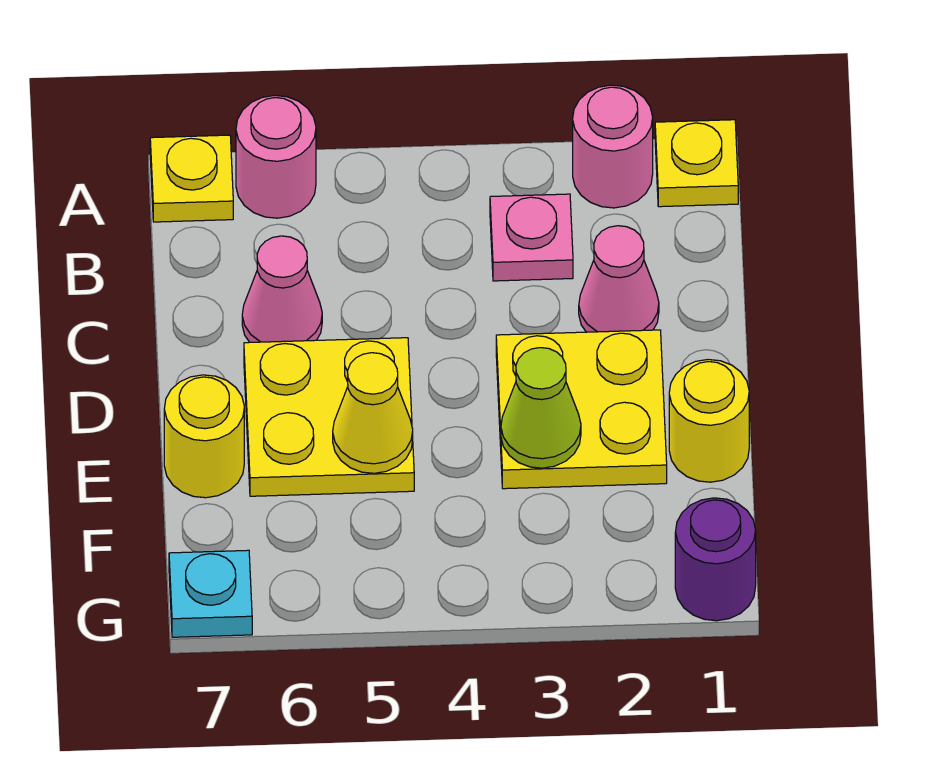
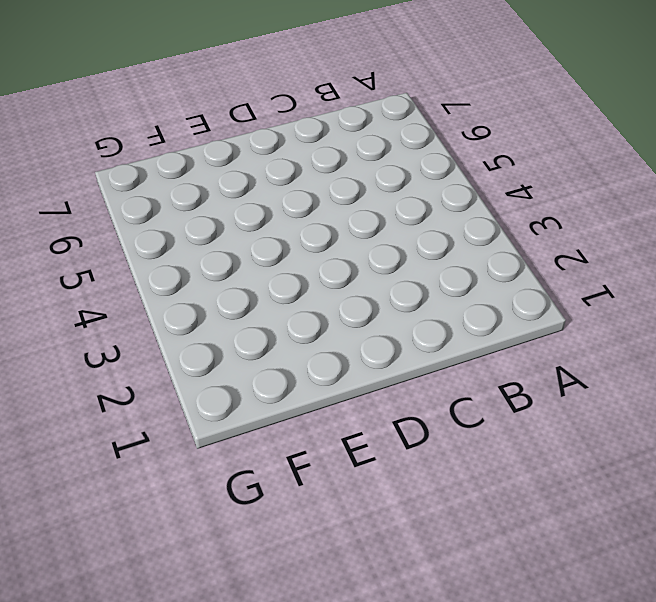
none -> yellow plate A1 level 1
none -> pink round brick A2 level 1
none -> pink round brick A6 level 1

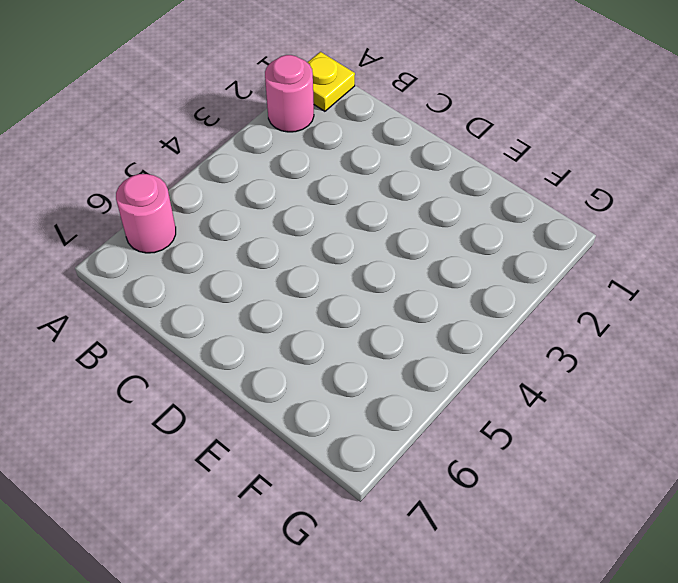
none -> yellow plate A7 level 1
none -> pink plate B3 level 1
none -> pink cone C2 level 1

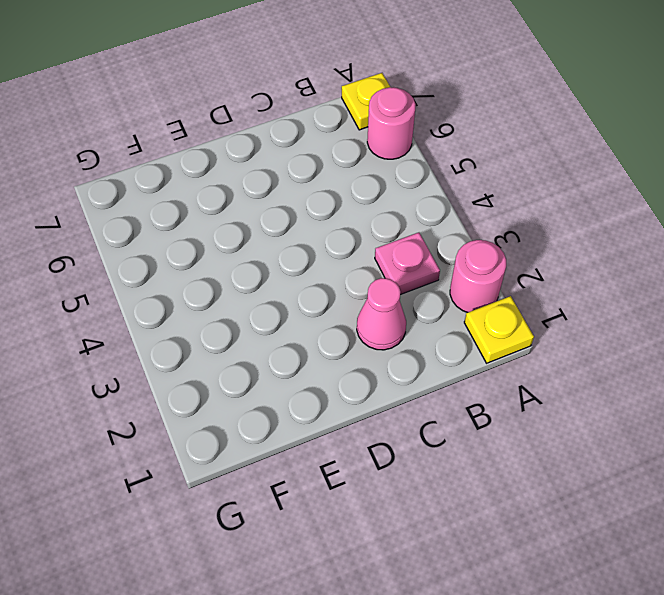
none -> pink cone C6 level 1
none -> yellow plate D2:E3 level 1
none -> yellow plate D5:E6 level 1

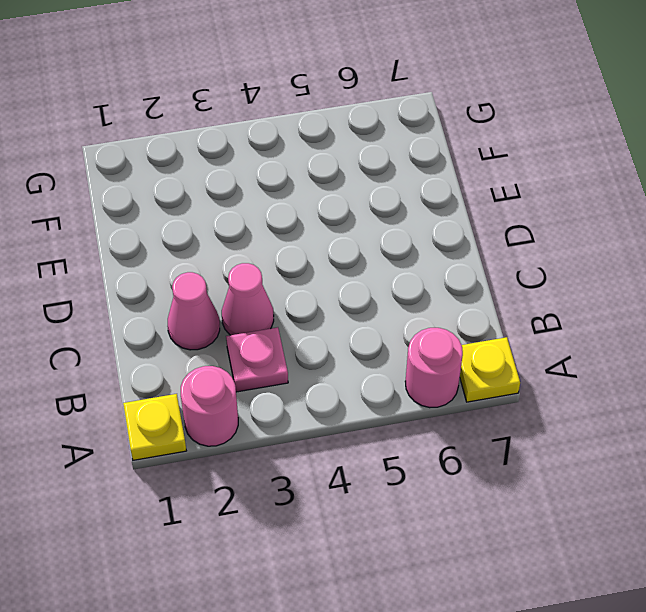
pink cone C3 level 1 -> pink cone C6 level 1
none -> yellow plate D2:E3 level 1
none -> yellow plate D5:E6 level 1
none -> yellow round brick E1 level 1

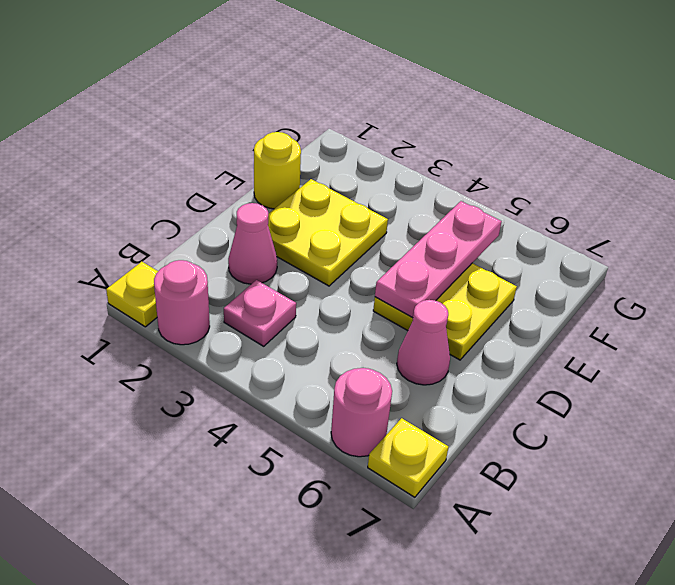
pink plate D5:F5 level 2 -> yellow cone E5 level 2
none -> yellow round brick E7 level 1
none -> purple round brick G1 level 1
none -> cyan plate G7 level 1

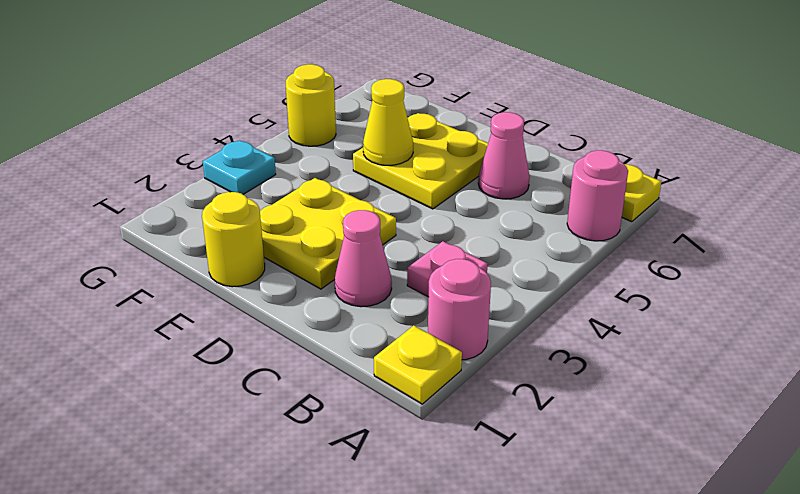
cyan plate G3 level 1 -> cyan plate G7 level 1
yellow round brick G5 level 1 -> yellow round brick E7 level 1
none -> purple round brick G1 level 1
none -> lime cone E3 level 2

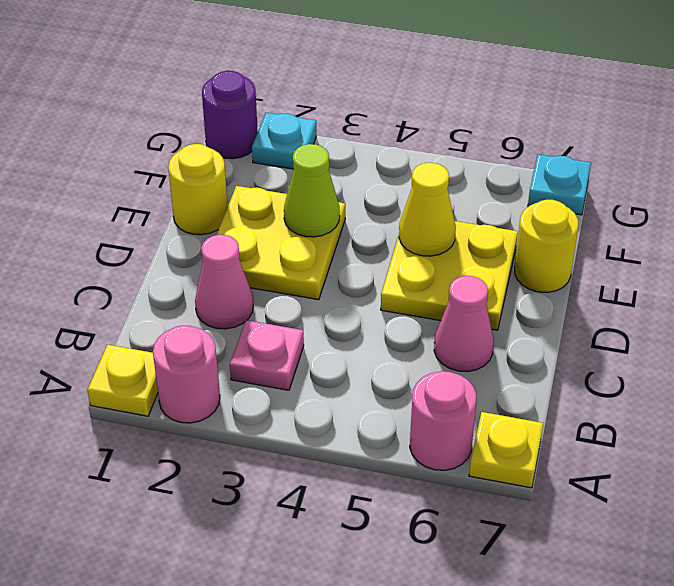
cyan plate G2 level 1 -> none

